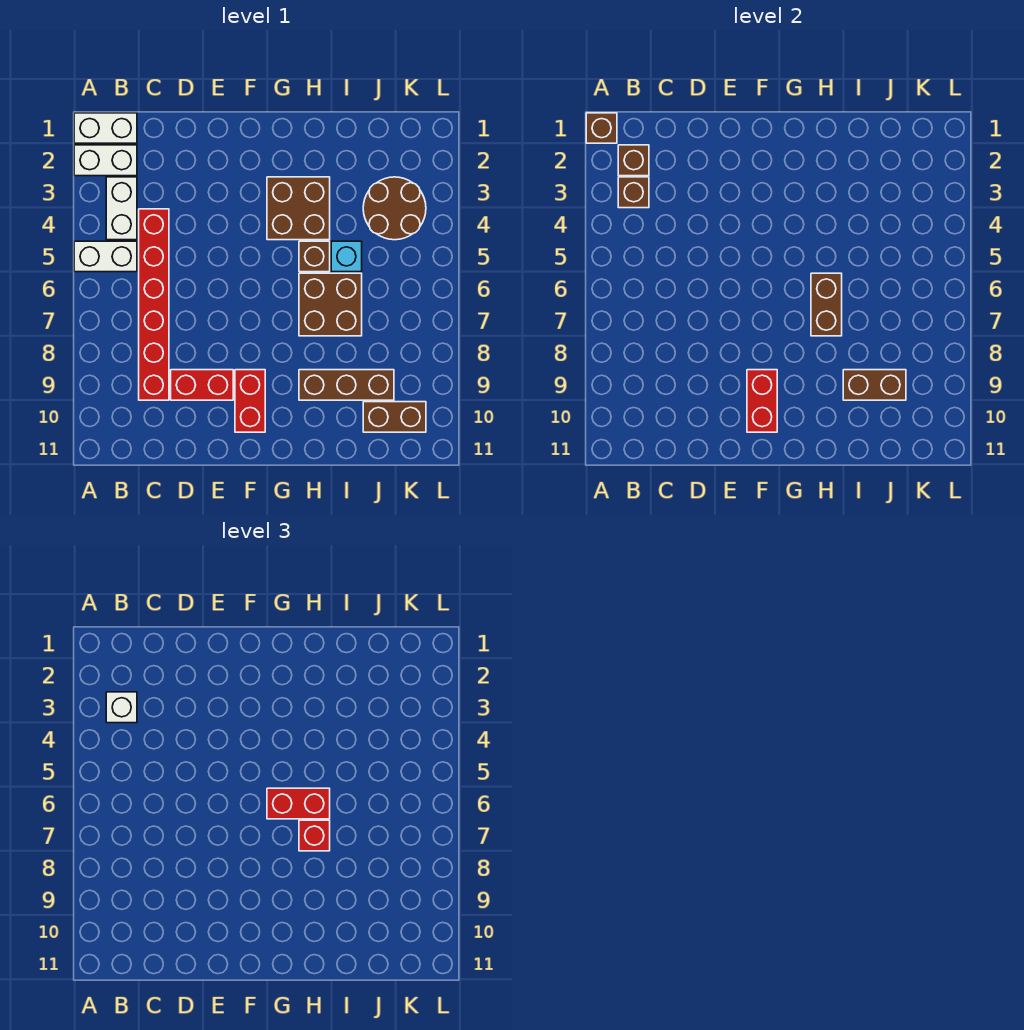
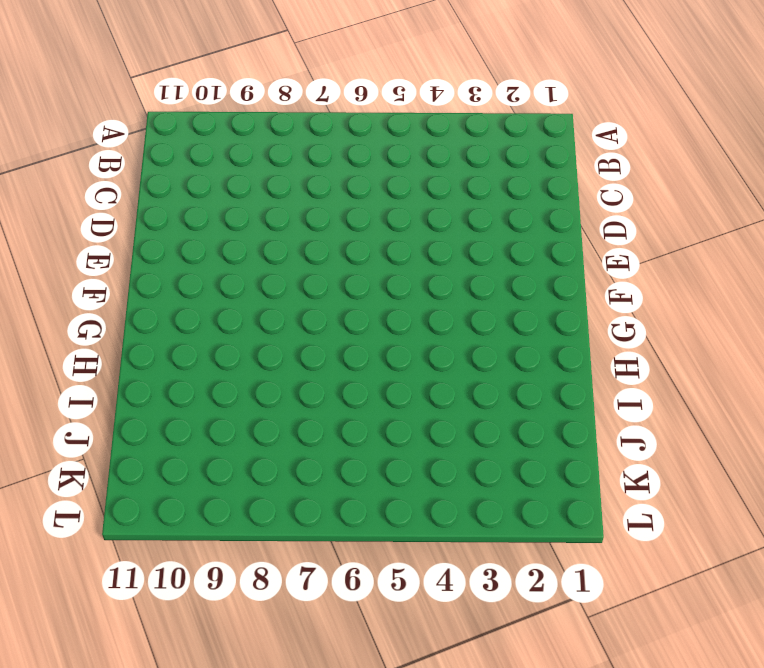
none -> white brick A1:B1 level 1
none -> white brick A2:B2 level 1
none -> white brick A5:B5 level 1

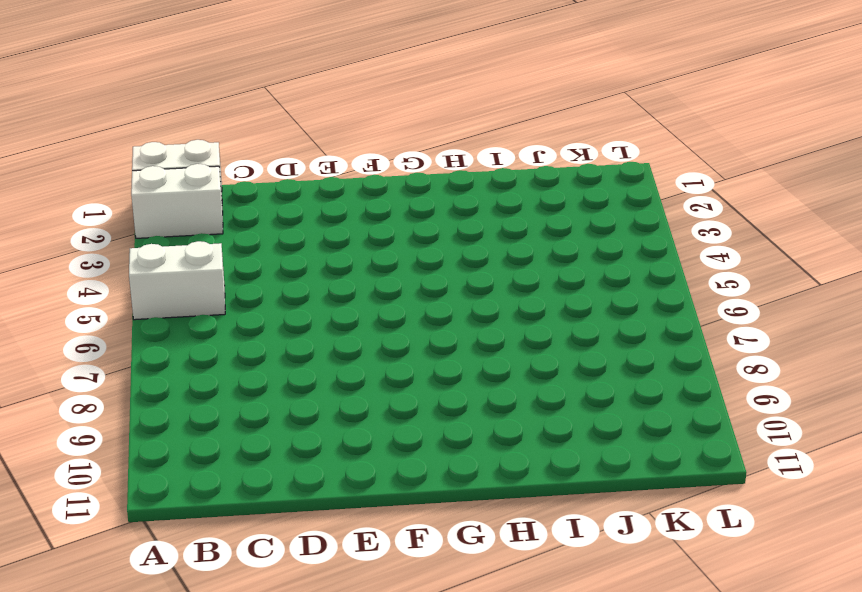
none -> white brick B3:B4 level 1
none -> red brick C4:C9 level 1
none -> red brick D9:E9 level 1

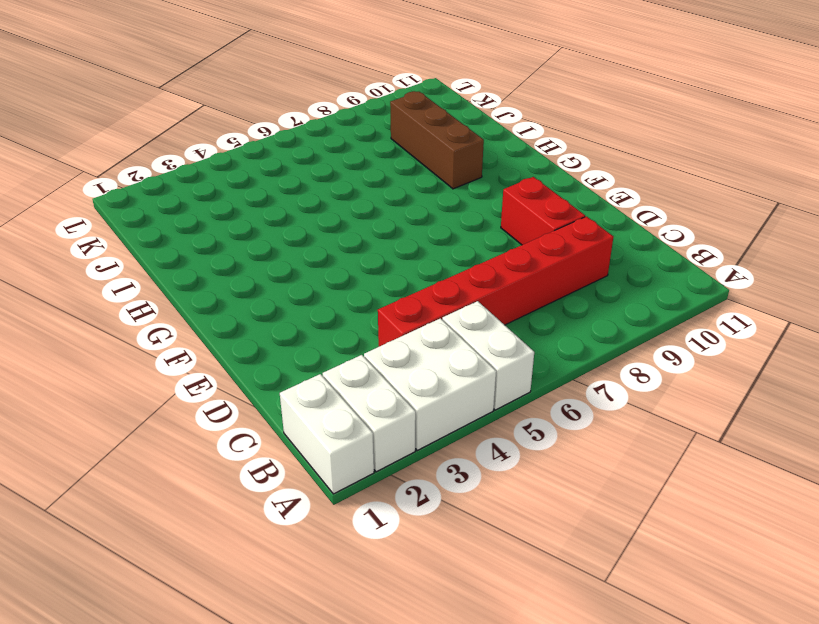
white brick A3:B4 level 1 -> white brick B3:B4 level 1
none -> red brick F9:F10 level 1
none -> brown brick G3:H4 level 1
none -> brown brick H5 level 1

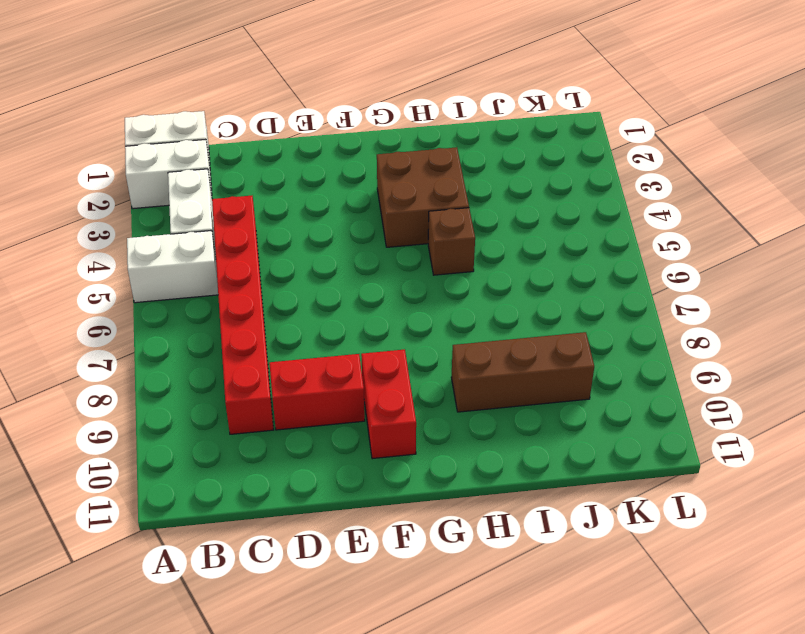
none -> brown brick H6:I7 level 1
none -> cyan brick I5 level 1
none -> brown round brick J3:K4 level 1

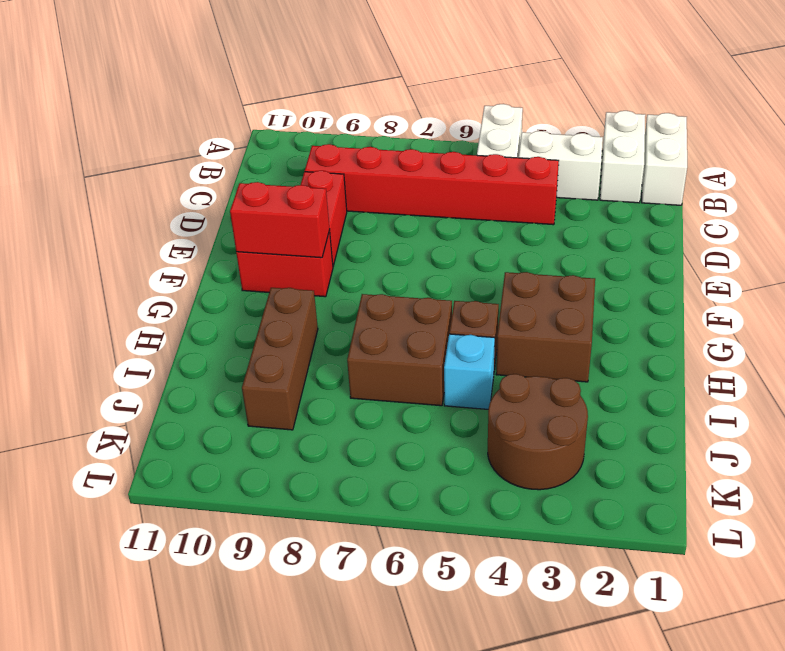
none -> brown brick J10:K10 level 1
none -> brown brick A1 level 2
none -> brown brick B2 level 2

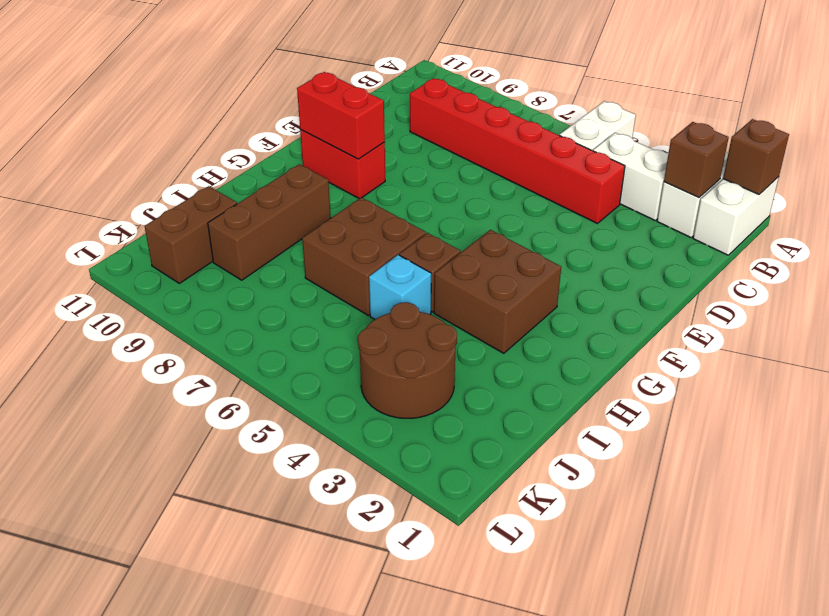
none -> red brick D9:E9 level 1
none -> brown brick B3 level 2
none -> brown brick H6:H7 level 2

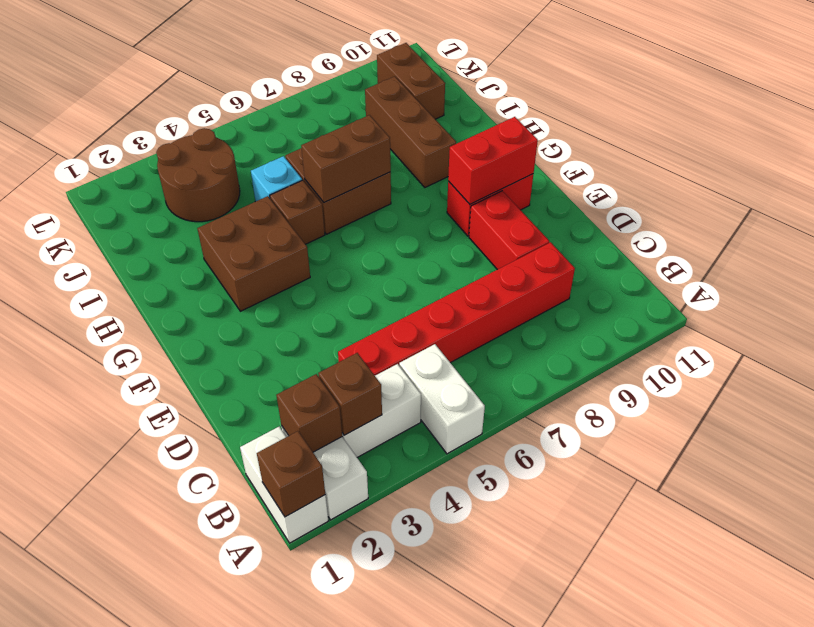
none -> brown brick I9:J9 level 2
none -> white brick B3 level 3
none -> red brick G6:H6 level 3

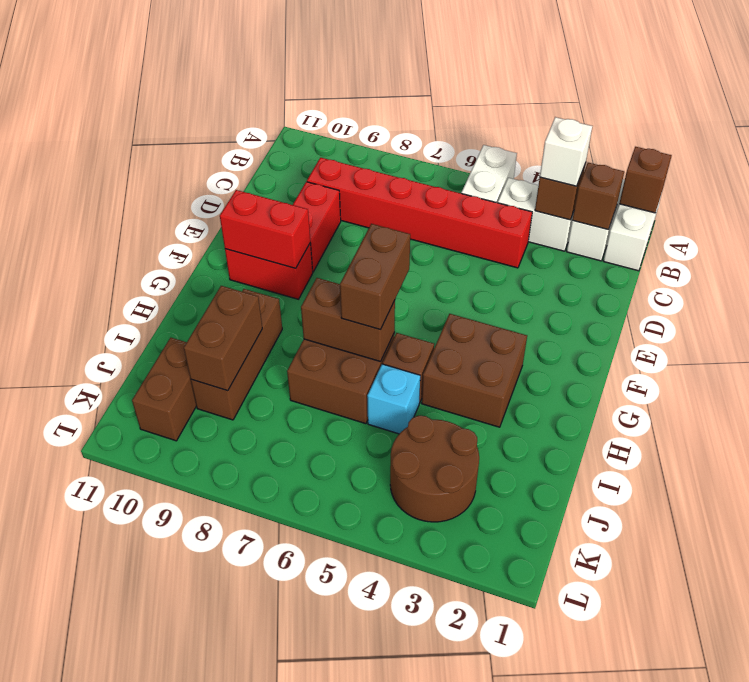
brown brick G6:H6 level 3 -> red brick G6:H6 level 3
none -> red brick H7 level 3

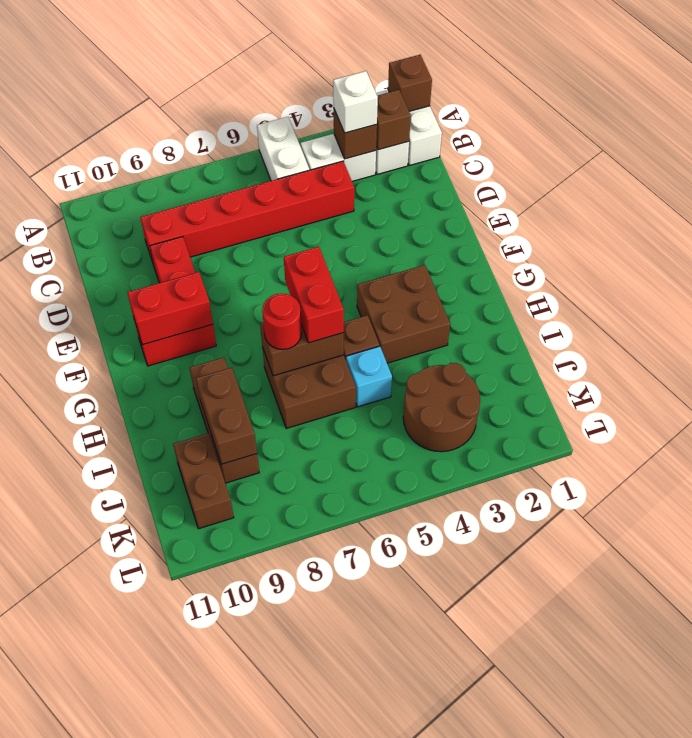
red round brick H7 level 3 -> red brick H7 level 3

